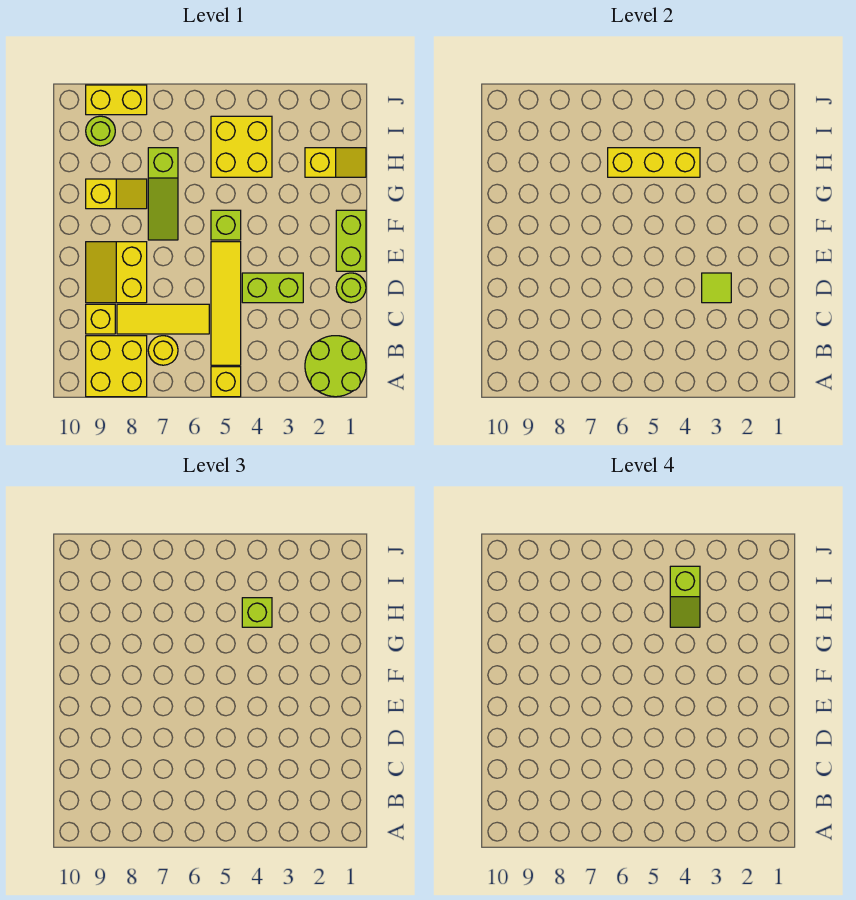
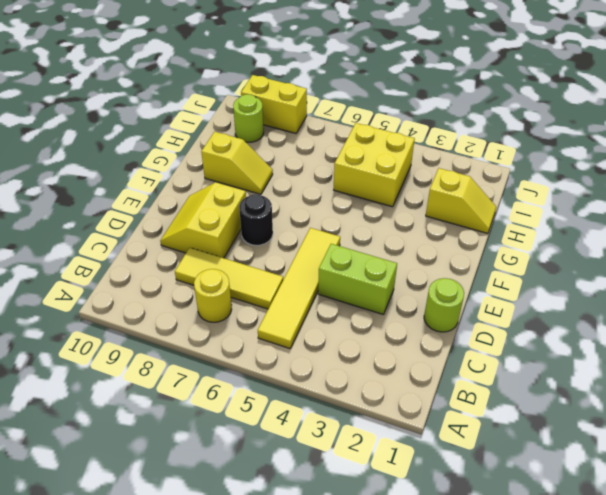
black round brick E7 level 1 -> none
none -> lime round brick A1:B2 level 1
none -> yellow brick A5 level 1
none -> yellow brick A8:B9 level 1

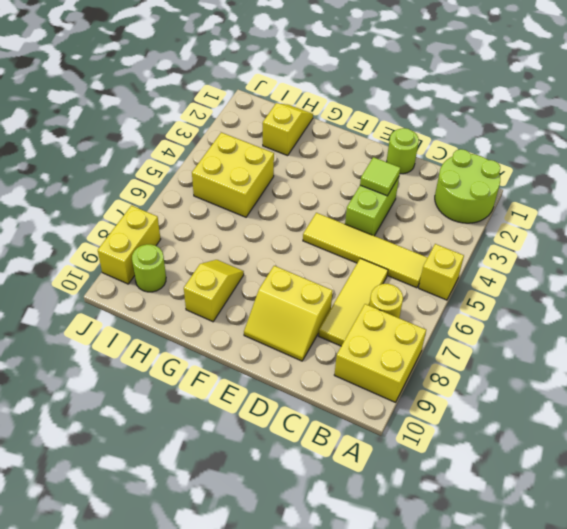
none -> yellow brick C9 level 1
none -> lime brick E1:F1 level 1
none -> lime brick F5 level 1

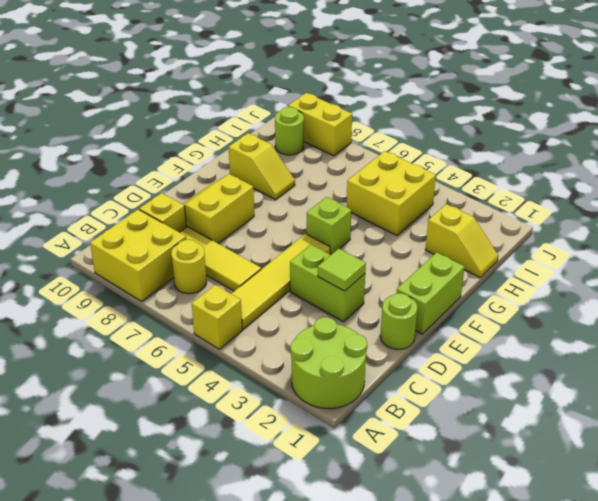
none -> lime slope F7:H7 level 1 top H
none -> yellow brick H4:H6 level 2
none -> lime brick H4 level 3

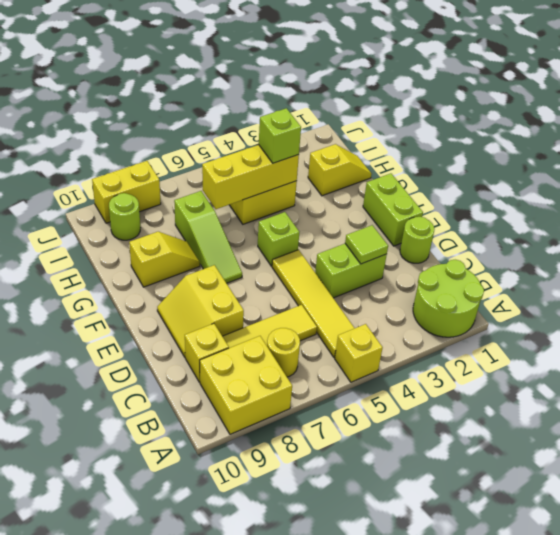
none -> lime slope H4:I4 level 4 top I

